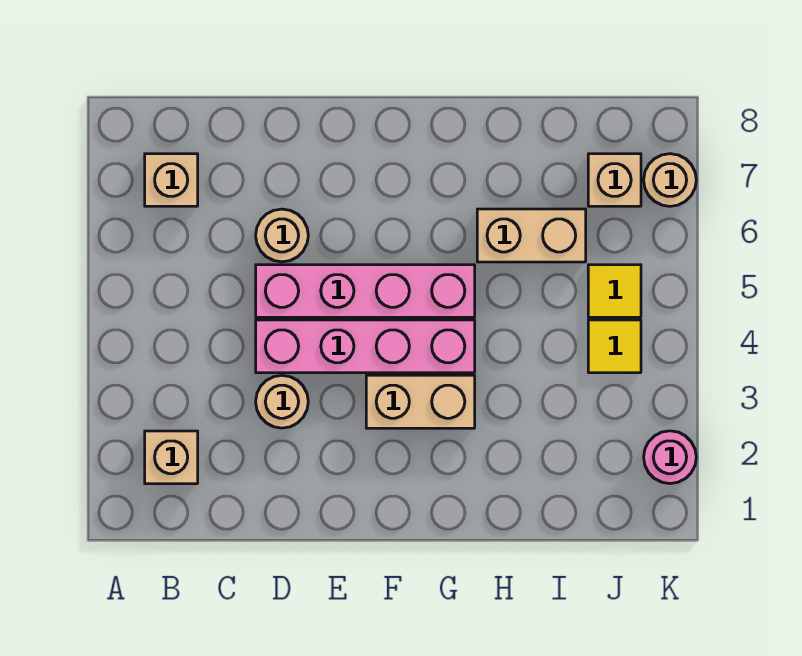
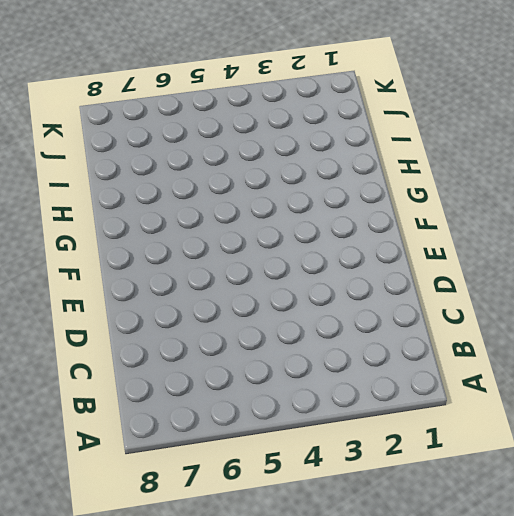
none -> tan brick B2 level 1
none -> tan brick B7 level 1
none -> tan round brick D3 level 1

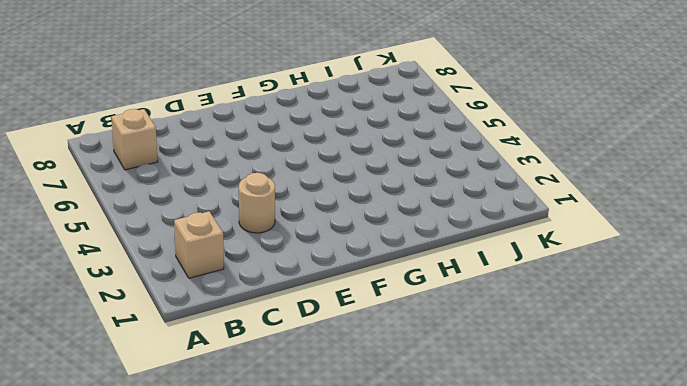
none -> pink brick D4:G4 level 1
none -> pink brick D5:G5 level 1
none -> tan round brick D6 level 1

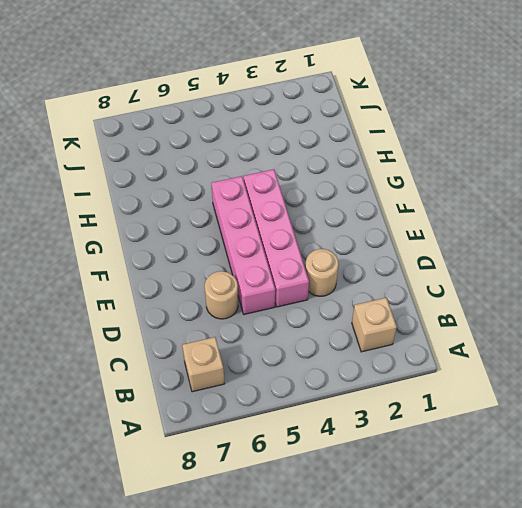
none -> tan brick F3:G3 level 1
none -> tan brick H6:I6 level 1
none -> yellow tile J4 level 1

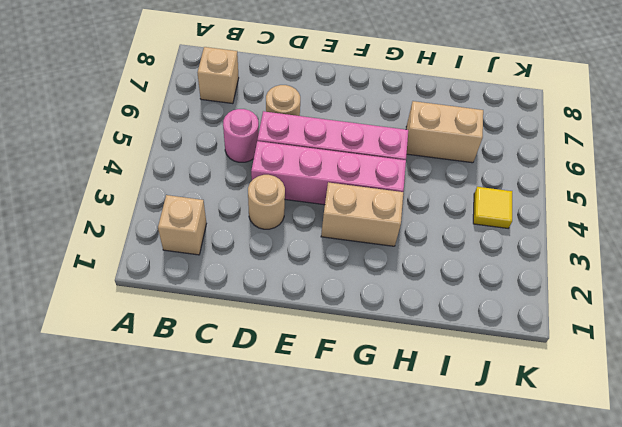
pink round brick C5 level 1 -> pink round brick K2 level 1
none -> yellow tile J5 level 1
none -> tan brick J7 level 1
none -> tan round brick K7 level 1

